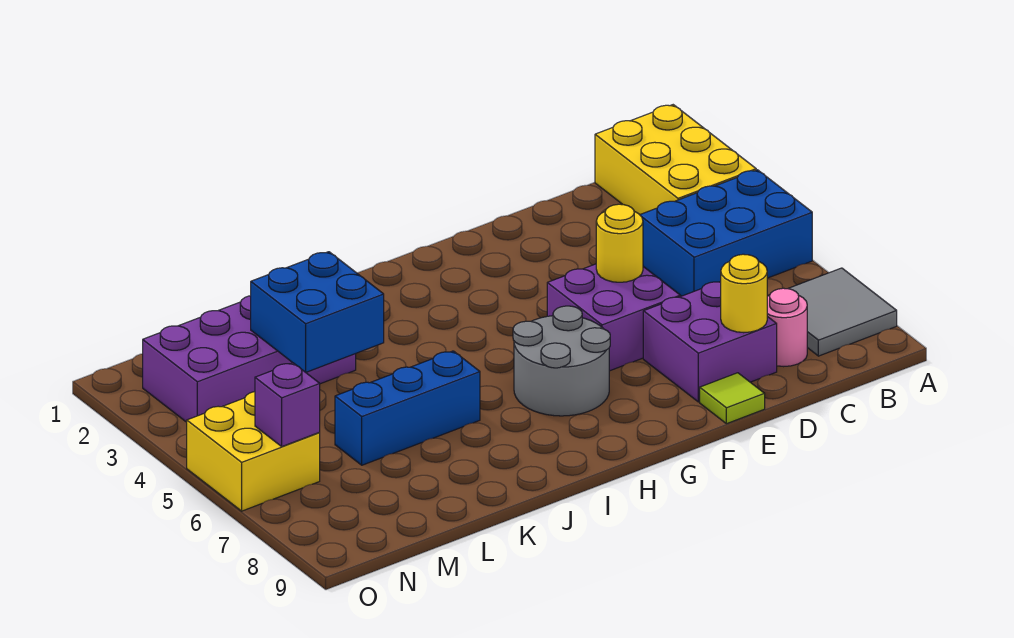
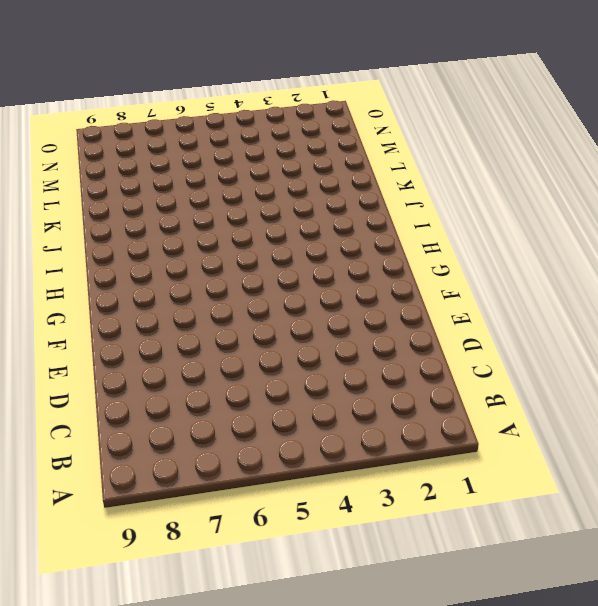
none -> yellow brick A1:B3 level 1
none -> blue brick A4:C5 level 1
none -> grey tile A7:B8 level 1

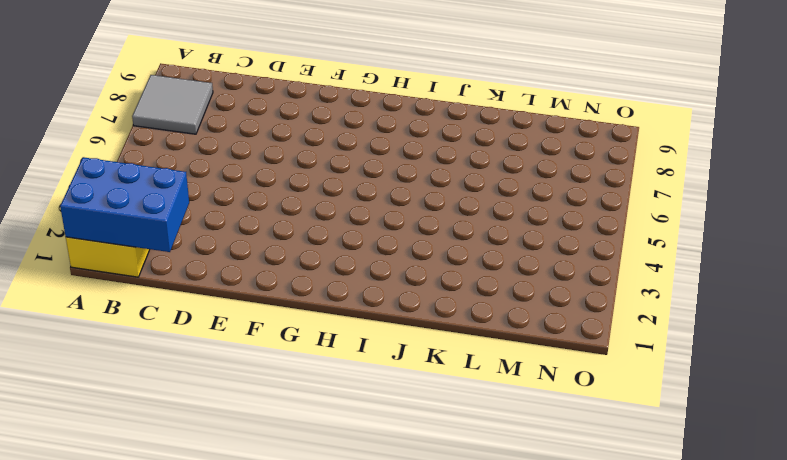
blue brick A1:C2 level 2 -> blue brick A4:C5 level 1
none -> pink round brick C8 level 1
none -> purple brick D7:E8 level 1
none -> purple brick E5:F6 level 1

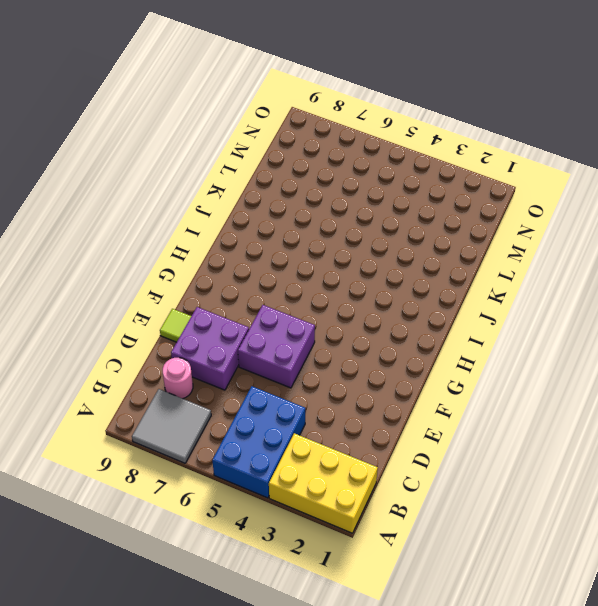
none -> grey round brick G6:H7 level 1
none -> blue brick J6:L6 level 1
none -> purple brick K2:N3 level 1

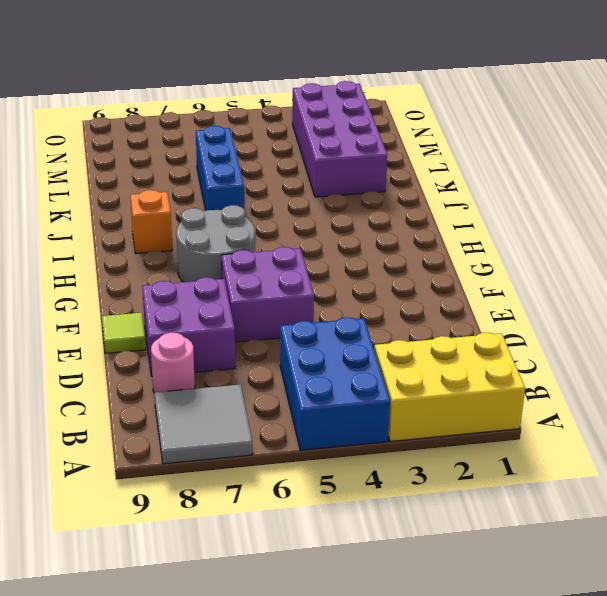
orange brick I8 level 1 -> none
none -> yellow brick N5:O6 level 1
none -> yellow round brick D8 level 2
none -> yellow round brick E5 level 2

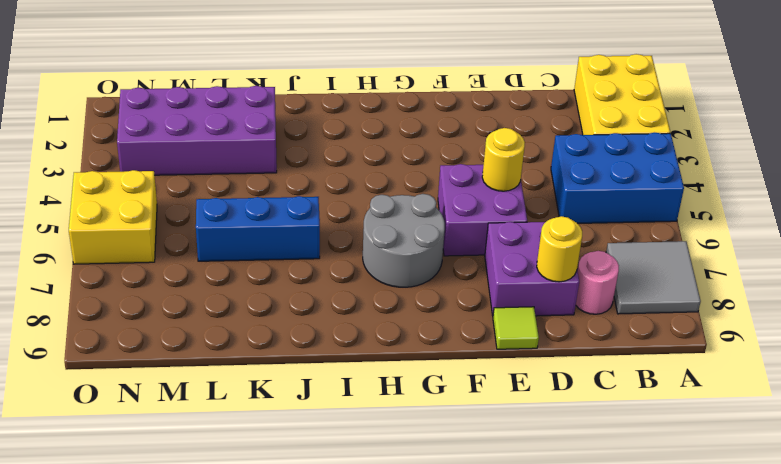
none -> blue brick K3:L4 level 2
none -> purple brick N6 level 2

